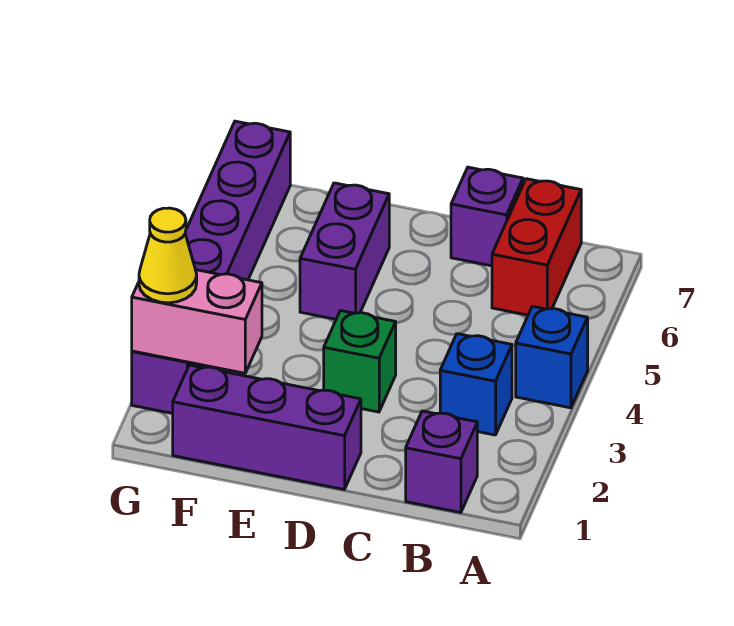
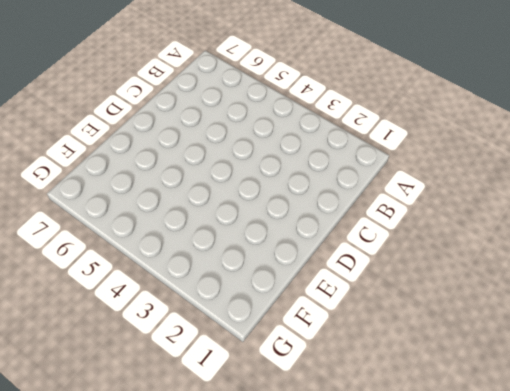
none -> blue brick A4 level 1
none -> purple brick B1 level 1

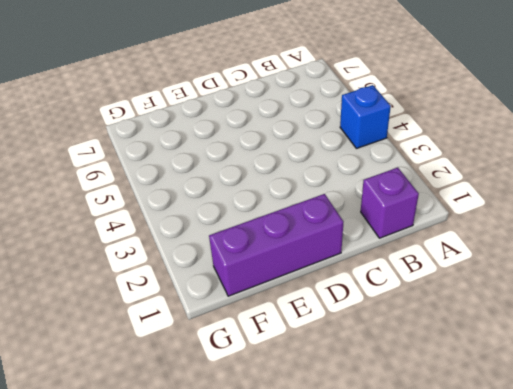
none -> blue brick B3 level 1
none -> red brick B6:B7 level 1

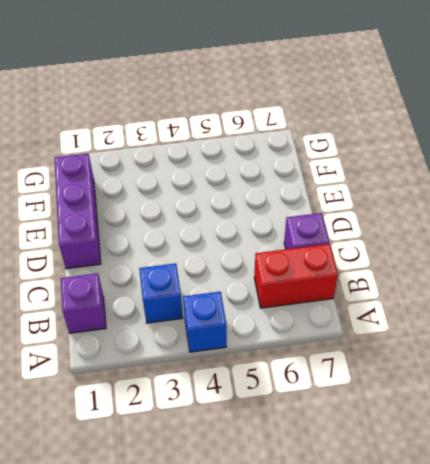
none -> green brick D3 level 1
none -> purple brick E5:E6 level 1

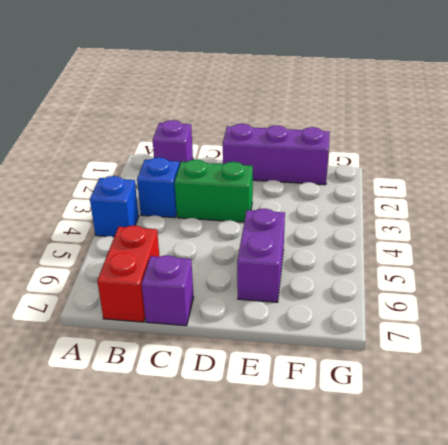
green brick C3:D3 level 1 -> green brick D3 level 1
none -> purple brick G2:G7 level 1
none -> pink brick F2:G2 level 2

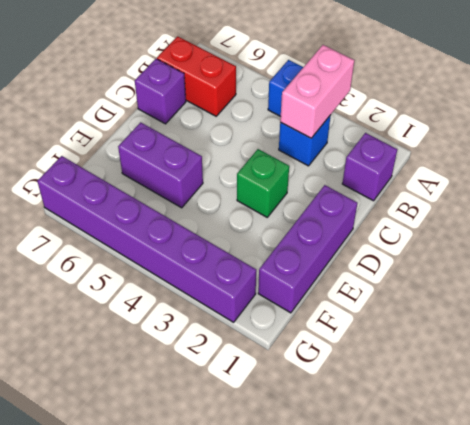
pink brick A3:B3 level 2 -> pink brick F2:G2 level 2
none -> yellow cone G2 level 3

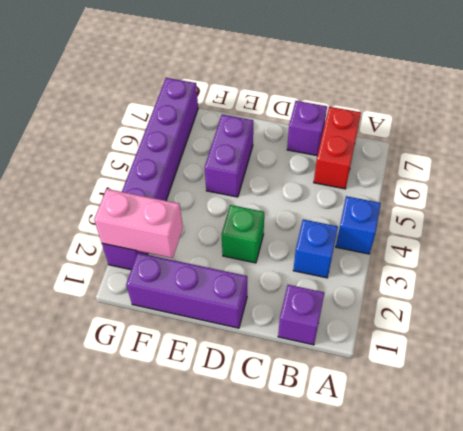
none -> yellow cone G2 level 3

